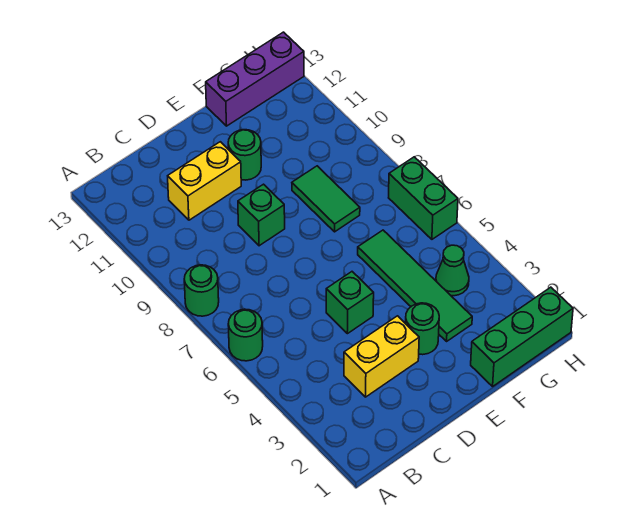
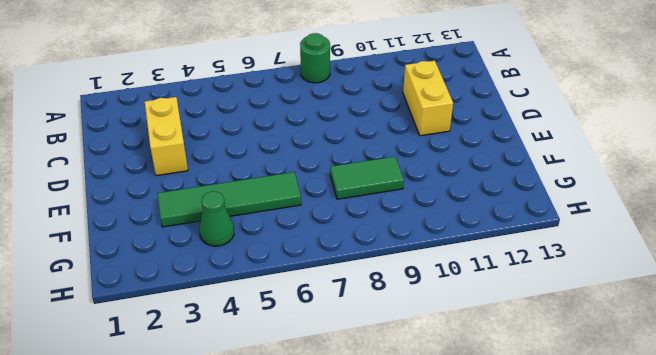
none -> green round brick A6 level 1
none -> green brick D5 level 1
none -> green brick D9 level 1

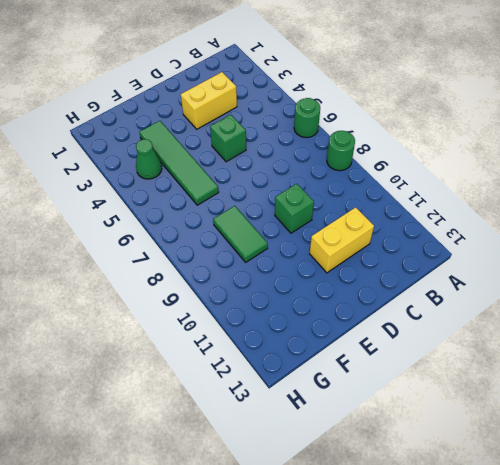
none -> green round brick E3 level 1
none -> green round brick E11 level 1
none -> green brick F1:H1 level 1

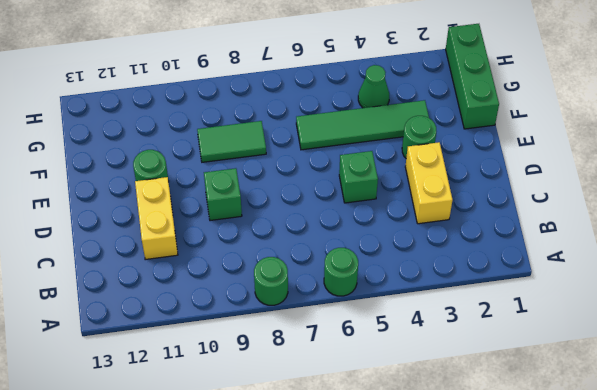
none -> purple brick F13:H13 level 1
none -> green brick H6:H7 level 1

